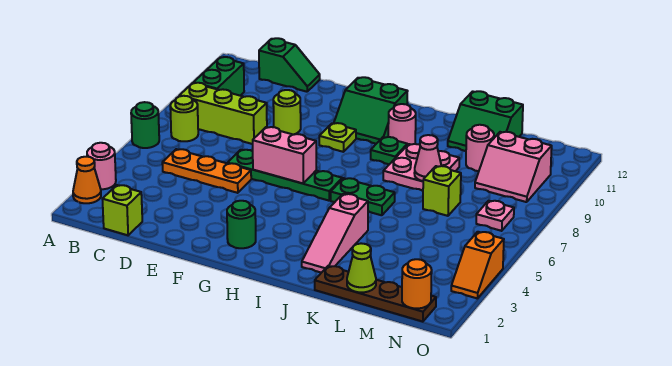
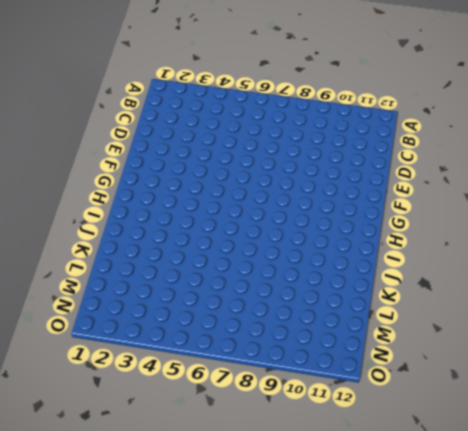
none -> orange cone A2 level 1
none -> pink round brick A3 level 1
none -> green round brick A6 level 1
none -> lime round brick B7 level 1

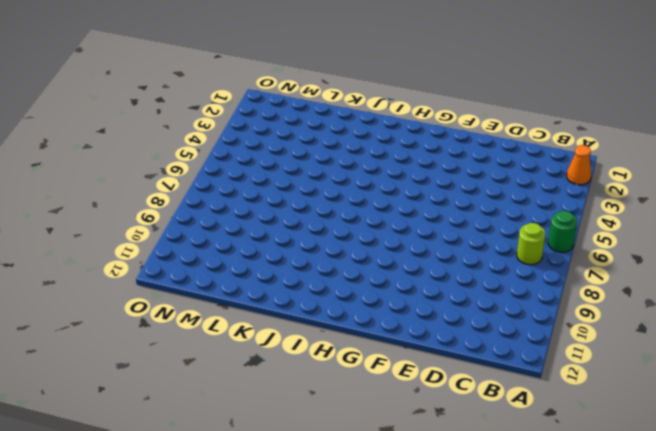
none -> pink round brick A3 level 1
none -> lime brick B8:D8 level 1
none -> green brick B9:B10 level 1
none -> lime brick C1 level 1

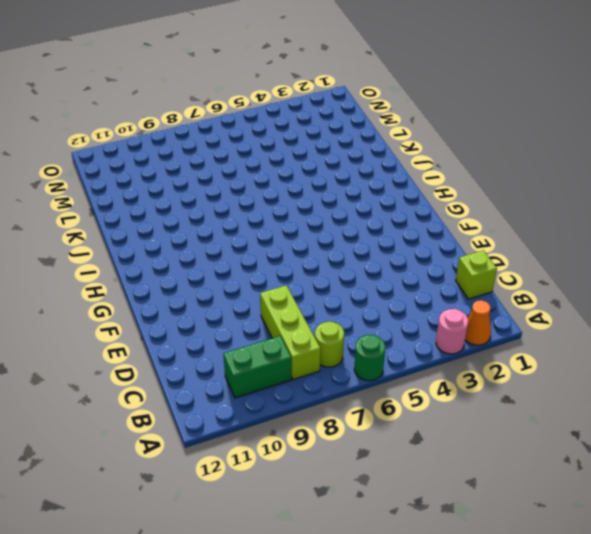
none -> orange plate C5:E5 level 1
none -> green slope C12:D12 level 1 top C
none -> green plate E6:H6 level 1
none -> lime round brick E9 level 1

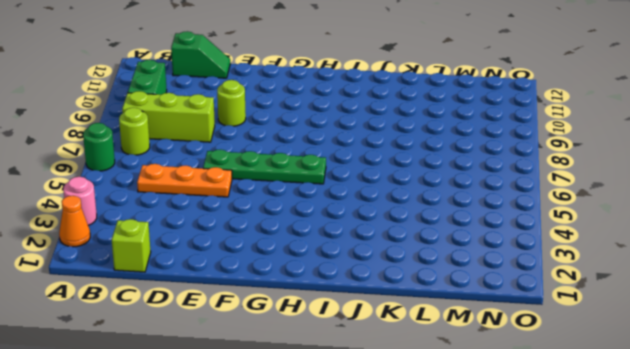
none -> green round brick G2 level 1
none -> lime plate G9 level 1
none -> green slope G10:H11 level 1 top 11
none -> green plate I6:J6 level 1

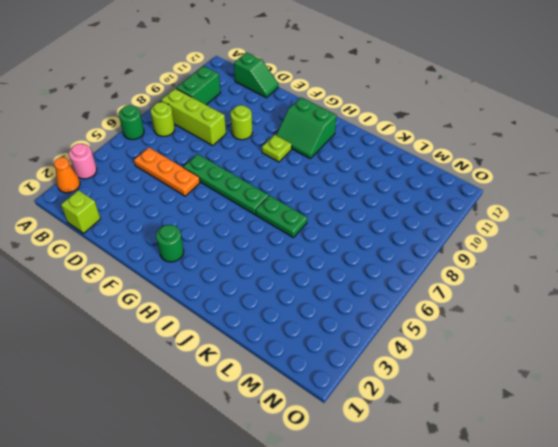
none -> green plate I9 level 1
none -> pink round brick I10 level 1
none -> pink slope J2:J4 level 1 top 4
none -> pink plate J8:K9 level 1

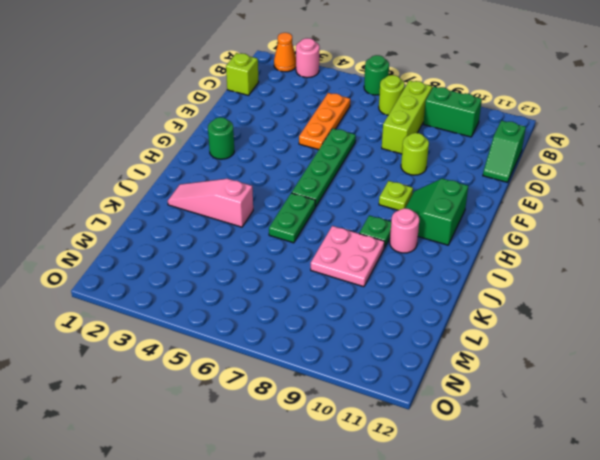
none -> brown plate K1:N1 level 1
none -> green slope K11:L12 level 1 top 12
none -> lime brick L7 level 1
none -> pink round brick L10 level 1

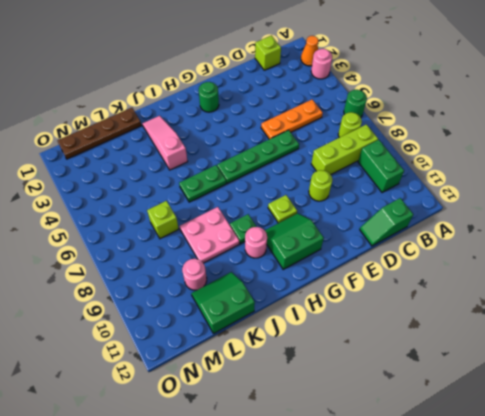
none -> pink slope M9:N10 level 1 top 10
none -> pink plate N7 level 1
none -> orange slope O3:O4 level 1 top 4
none -> pink brick F6:G6 level 2

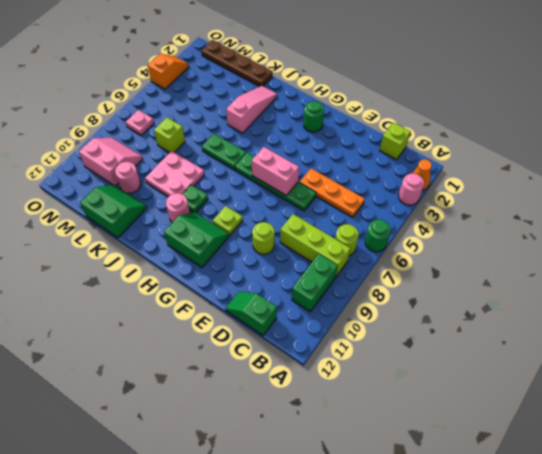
none -> pink cone K8 level 2
none -> lime cone L1 level 2
none -> orange round brick N1 level 2

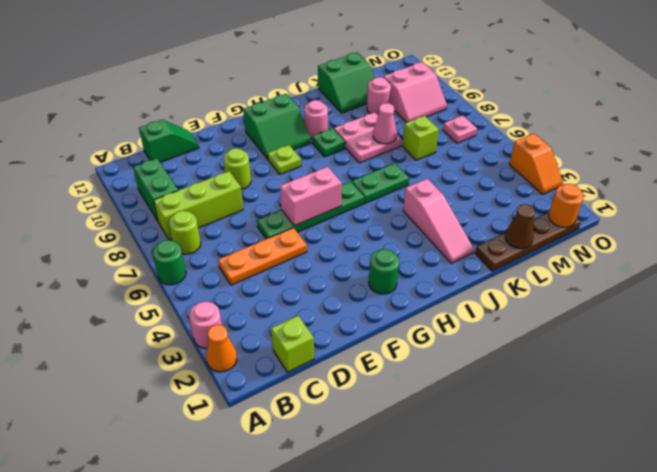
brown cone L1 level 2 -> lime cone L1 level 2

